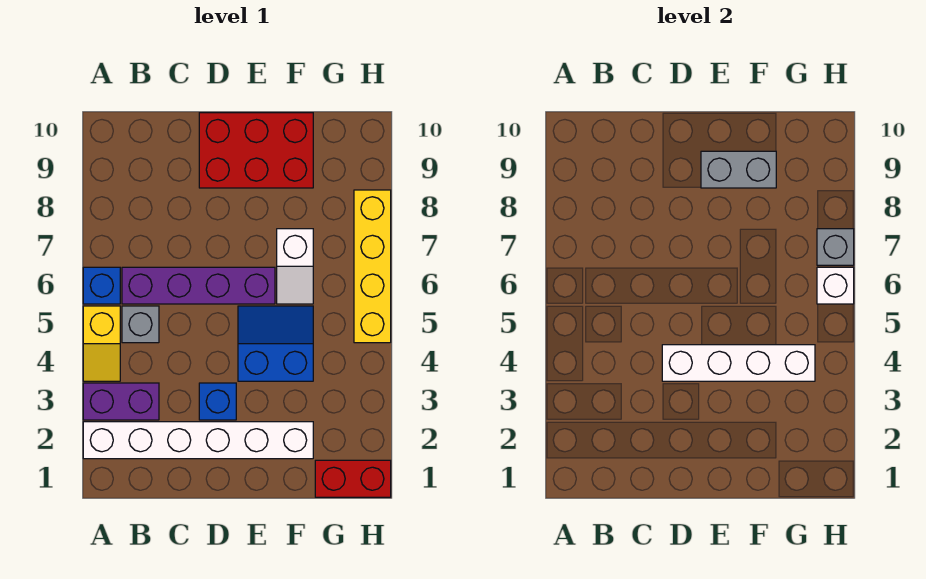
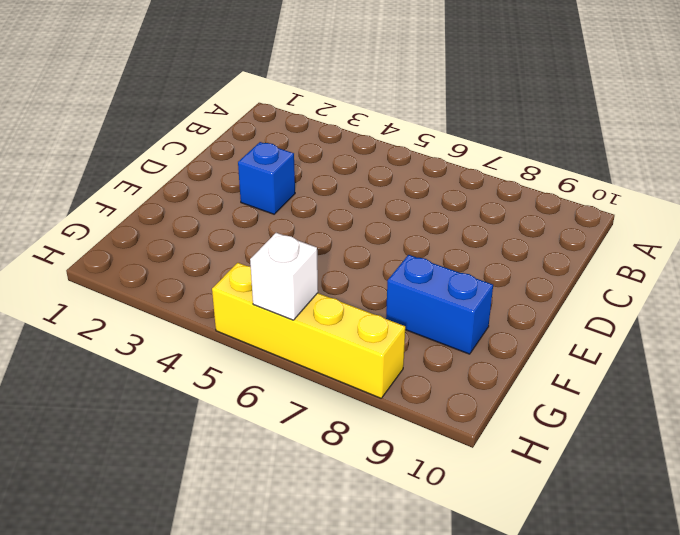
blue brick F8:F9 level 1 -> red brick D9:F10 level 1
none -> white brick A2:F2 level 1
none -> purple brick A3:B3 level 1
none -> yellow slope A4:A5 level 1 top 5

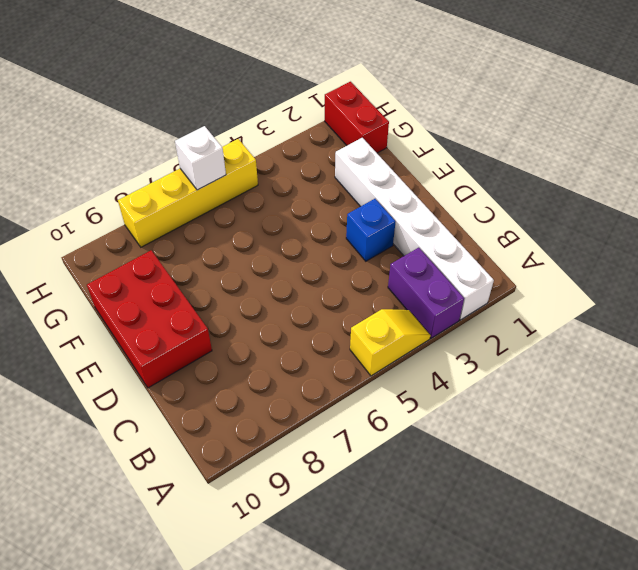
none -> blue brick A6 level 1
none -> grey brick B5 level 1
none -> purple brick B6:E6 level 1

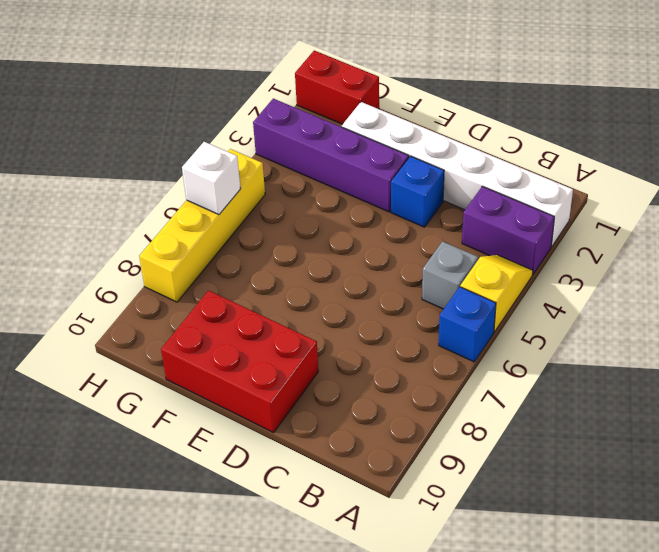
purple brick E3:H3 level 1 -> purple brick B6:E6 level 1
none -> blue slope E4:F5 level 1 top 4
none -> white slope F6:F7 level 1 top 7
none -> white brick D4:G4 level 2

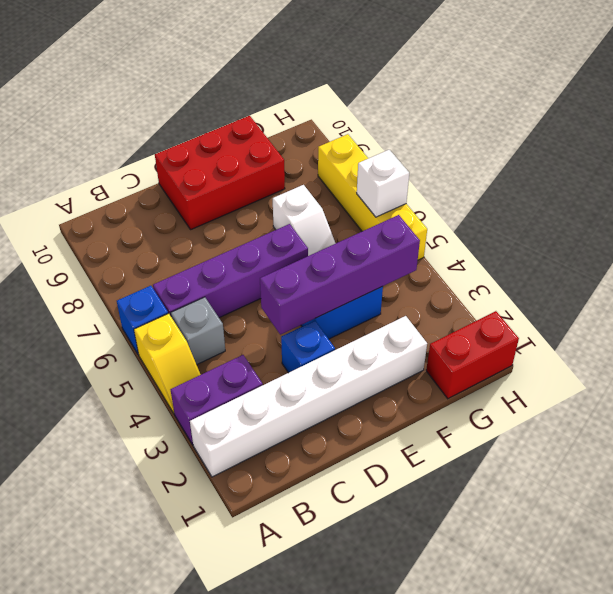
purple brick D4:G4 level 2 -> white brick D4:G4 level 2
none -> grey brick E9:F9 level 2
none -> grey brick H7 level 2

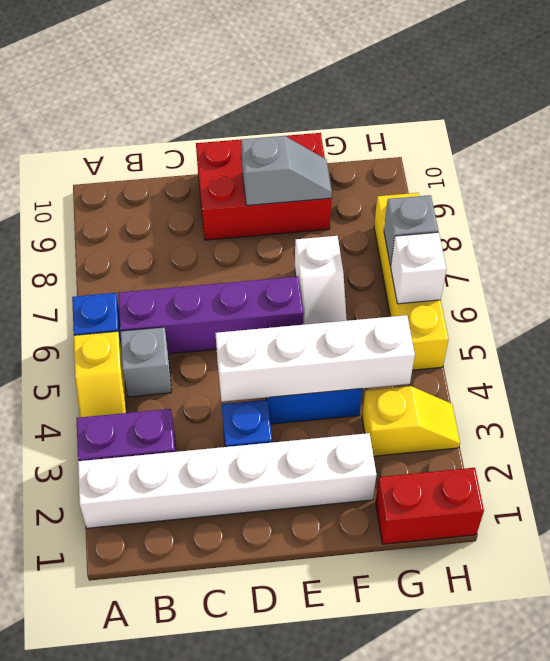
grey slope E9:F9 level 2 top E -> grey brick E9:F9 level 2
yellow slope G3:H3 level 1 top G -> none

